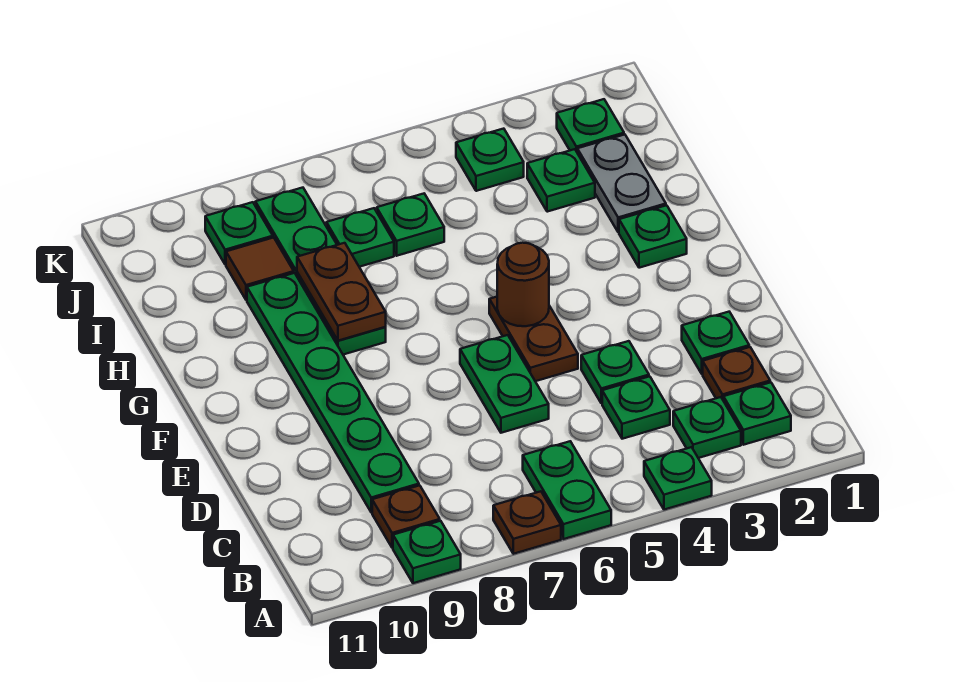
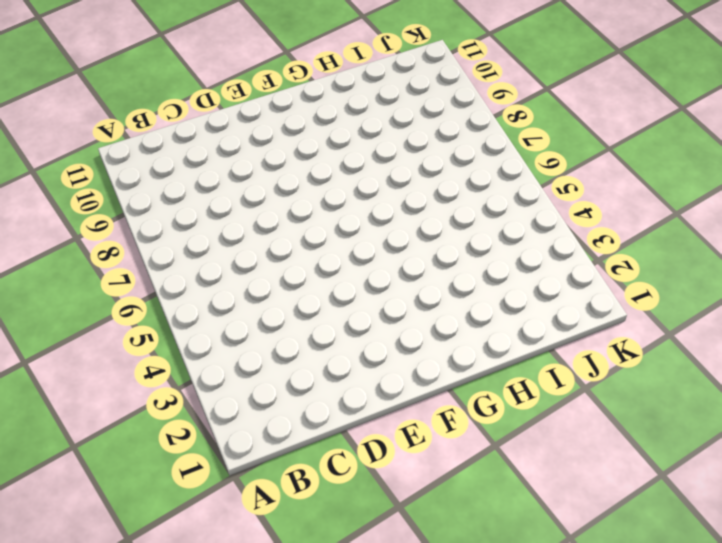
none -> green plate A4 level 1
none -> green plate A6:B6 level 1
none -> brown plate A7 level 1

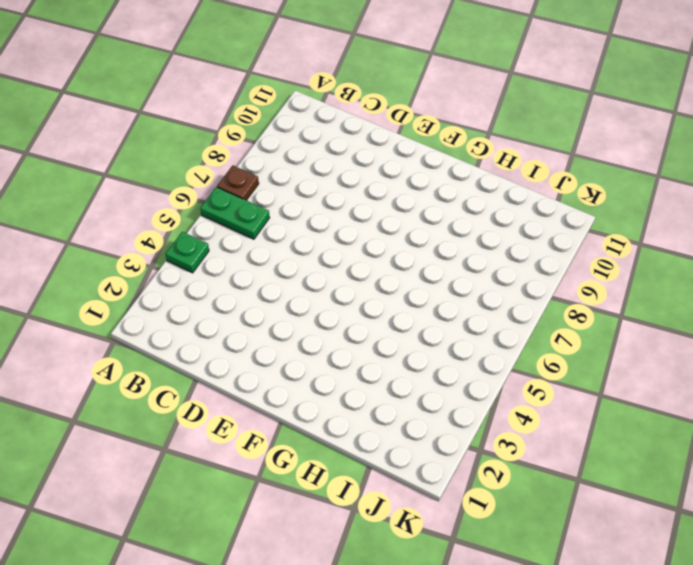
none -> green plate A9 level 1
none -> green plate B2 level 1
none -> green plate B3 level 1

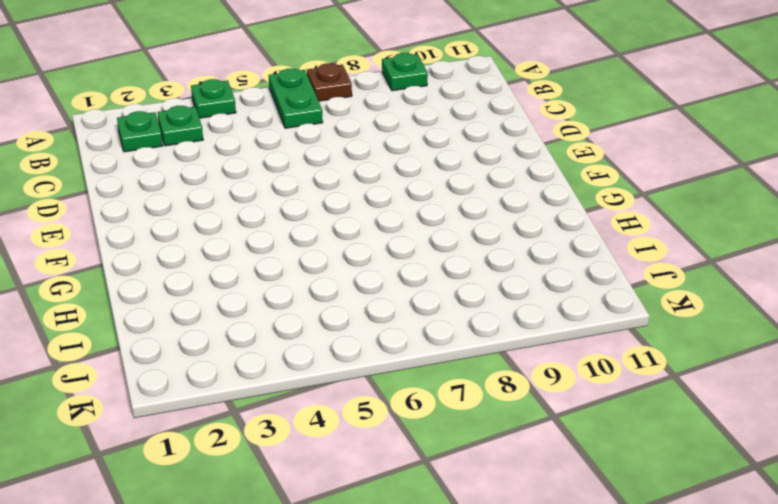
none -> brown plate B9 level 1
none -> brown plate C2 level 1
none -> green plate C4 level 1

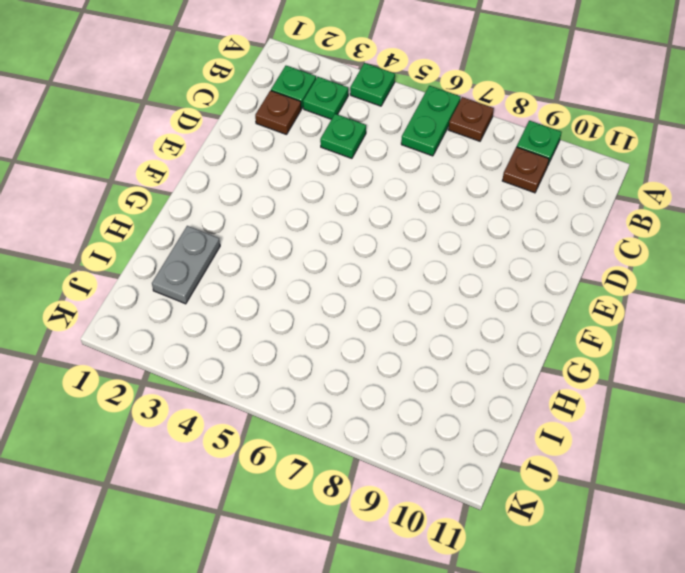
none -> green plate C9:H9 level 1
none -> green plate D2 level 1
none -> green plate D4 level 1

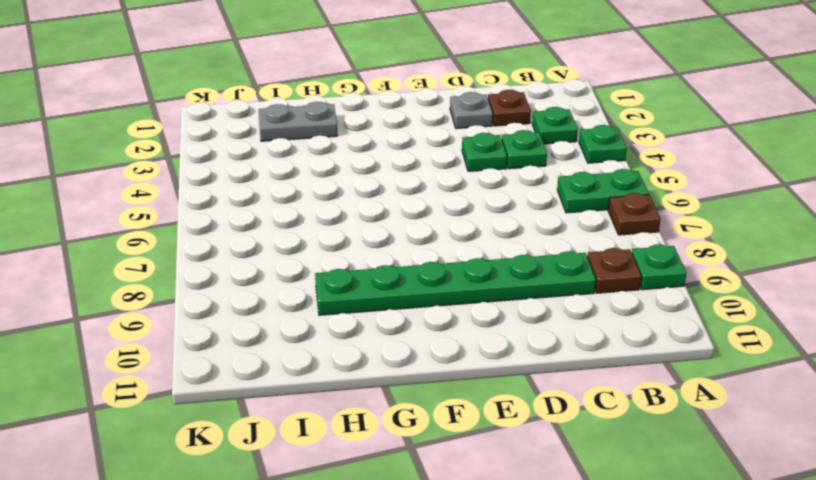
grey plate D2 level 1 -> green plate D2 level 1
none -> green plate B2 level 1
none -> green plate D6:E6 level 1
none -> brown plate E5:F5 level 1

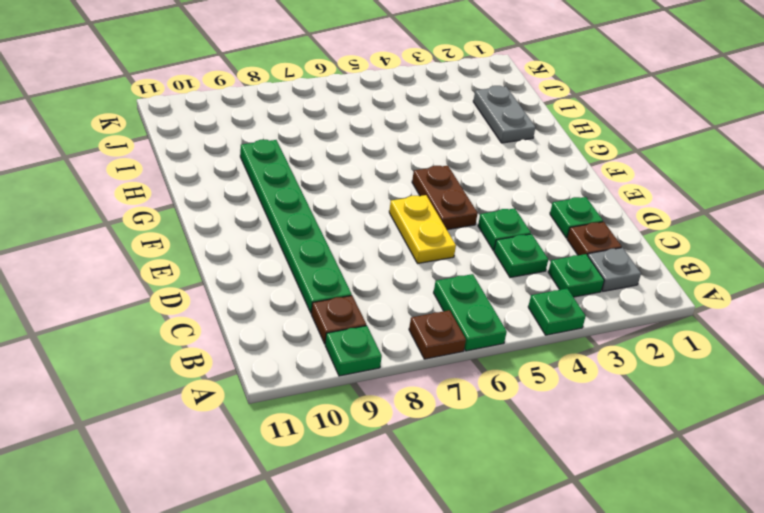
grey plate B2 level 1 -> green plate B2 level 1
yellow plate D6:E6 level 1 -> green plate D6:E6 level 1
none -> green plate G2 level 1
none -> green plate G8:J8 level 1
none -> green plate I3 level 1

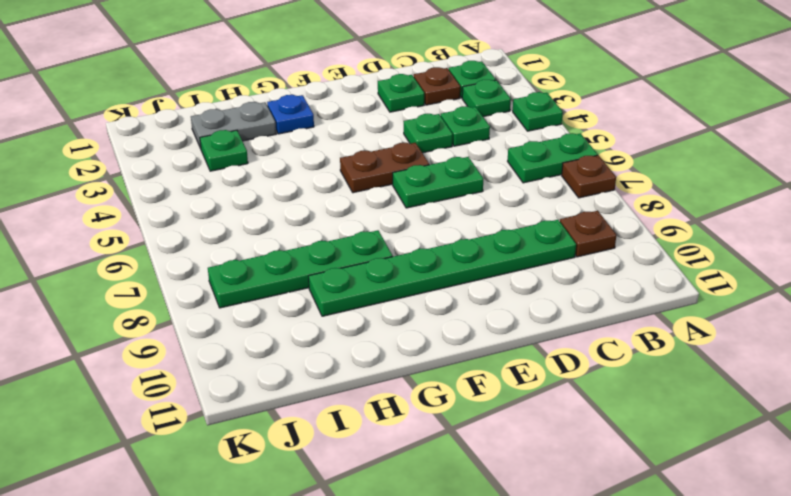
blue plate G2 level 1 -> green plate G2 level 1
none -> green plate A9 level 1
none -> green plate I6 level 1
none -> green plate I7 level 1

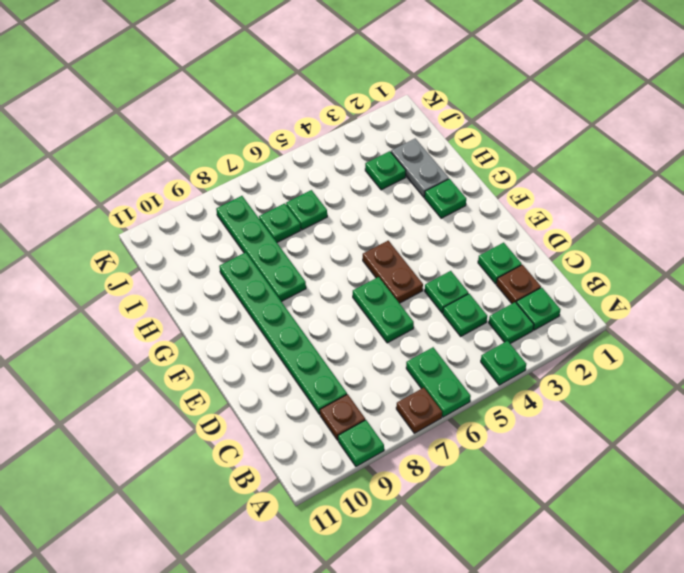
none -> brown tile I9 level 1
none -> green plate J2 level 1
none -> green plate J4 level 1

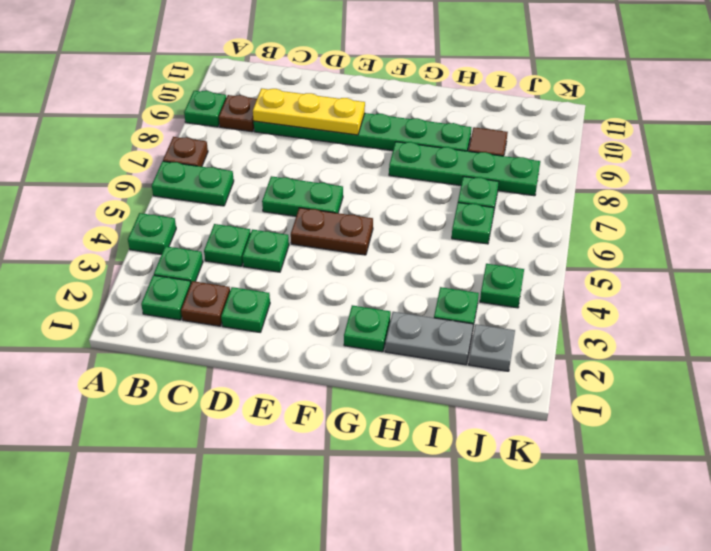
yellow plate C9:E9 level 2 -> none
grey plate J2 level 1 -> green plate J2 level 1
none -> green plate J9 level 1
none -> brown round brick F5 level 2
none -> brown plate G8:H8 level 2

